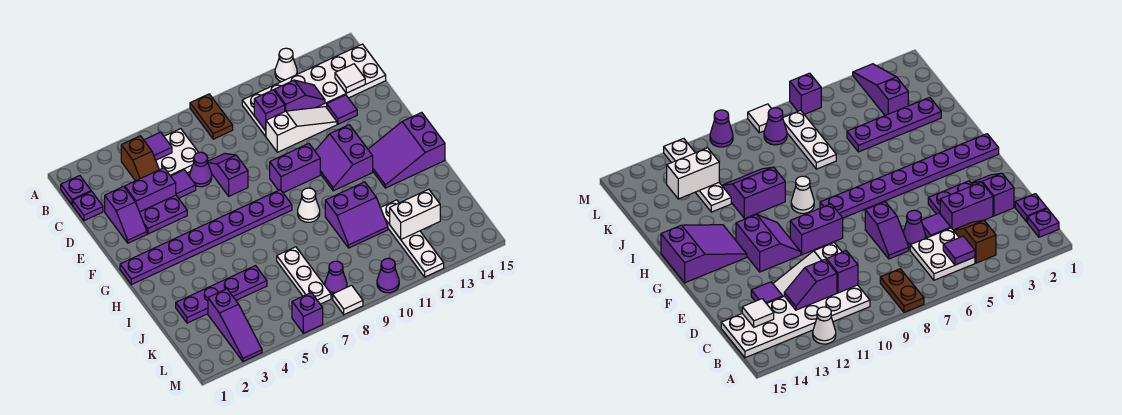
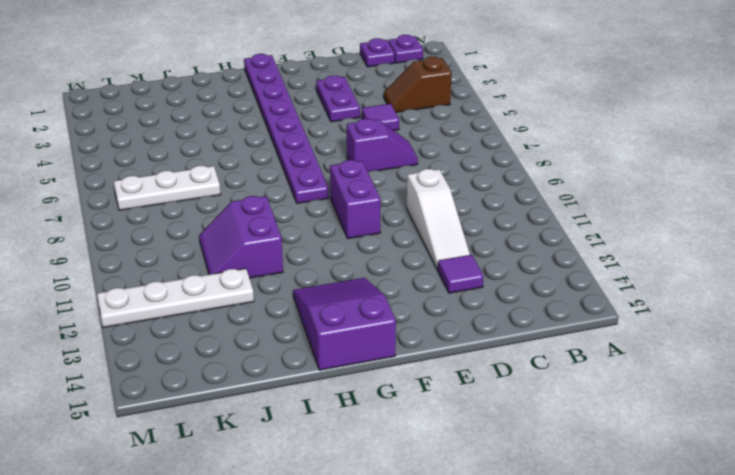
none -> brown plate A8:B8 level 1
none -> white cone A12 level 1
none -> white plate B5:C6 level 1
none -> white plate B10:C15 level 1

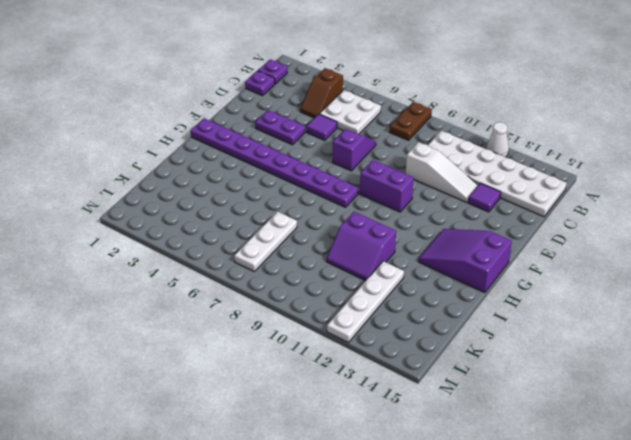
none -> purple slope D2:E2 level 1 top D
none -> purple brick D3:D4 level 1
none -> purple cone D6 level 1
none -> purple slope F11:G12 level 1 top 12

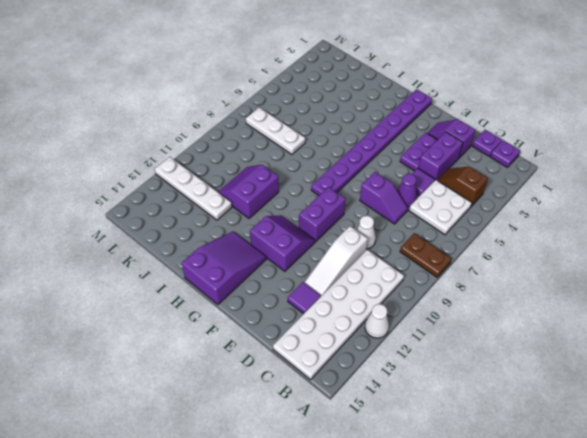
white cone D9 level 1 -> white cone H9 level 1
none -> purple plate J2:J5 level 1
none -> purple slope K3:M3 level 1 top K
none -> purple cone L8 level 1
none -> purple brick M6 level 1

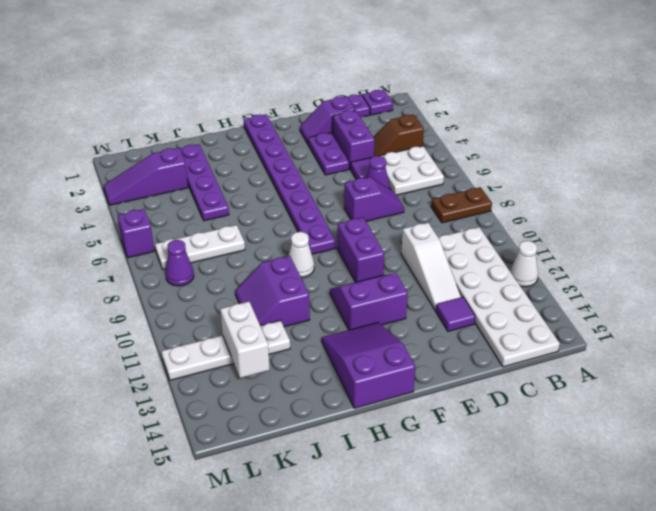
none -> white tile M8 level 1
none -> purple cone M10 level 1
none -> purple tile B5 level 2
none -> purple brick C10 level 2

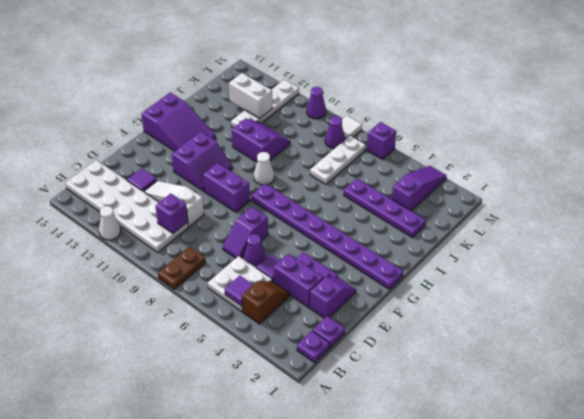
none -> purple slope C11:C12 level 2 top 11
none -> white tile C14 level 2

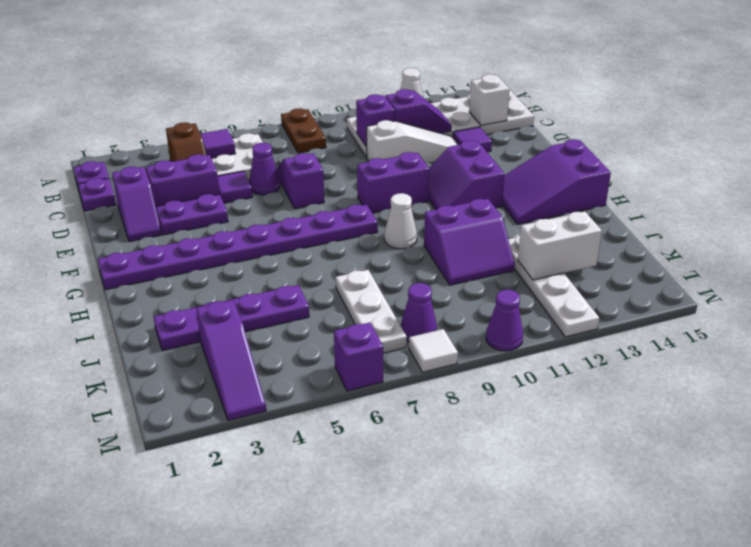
white brick C14 level 2 -> white tile C14 level 2

